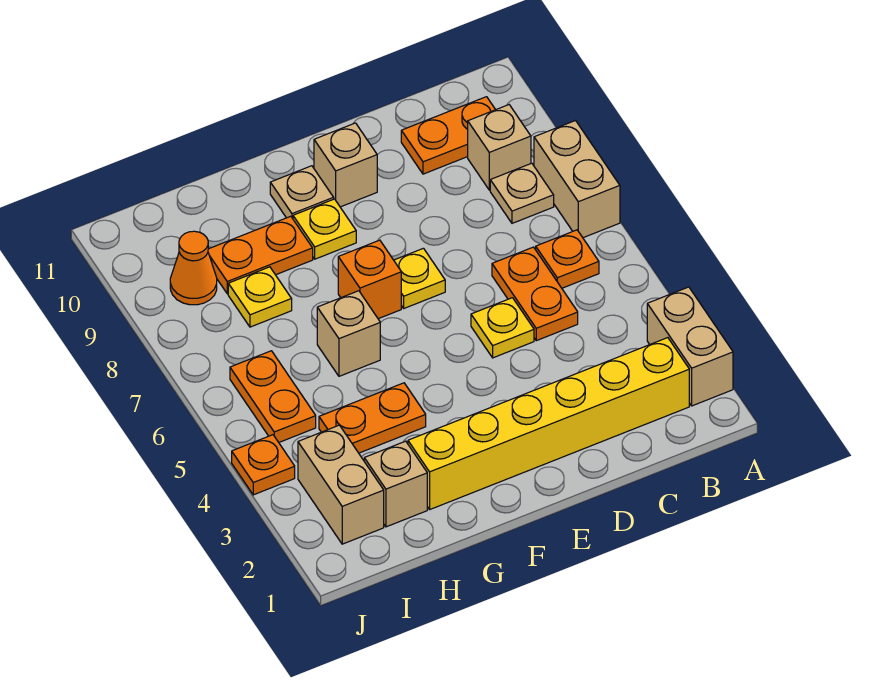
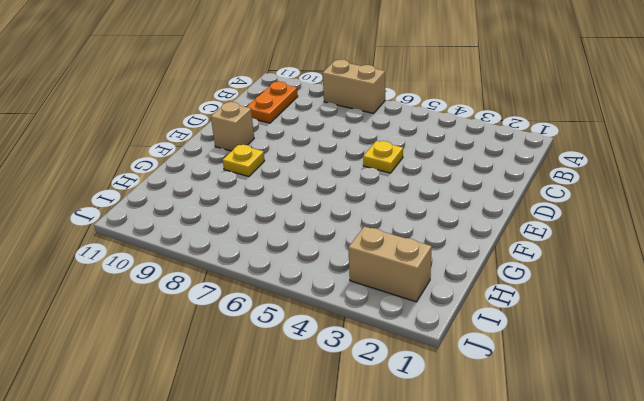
none -> tan brick A2:A3 level 1
none -> yellow brick B2:G2 level 1
none -> orange plate B6 level 1

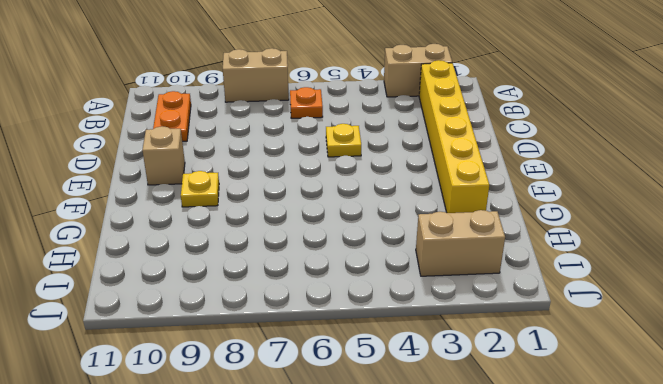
none -> tan plate B8 level 1
none -> tan brick B9 level 1
none -> orange plate C5:C6 level 1

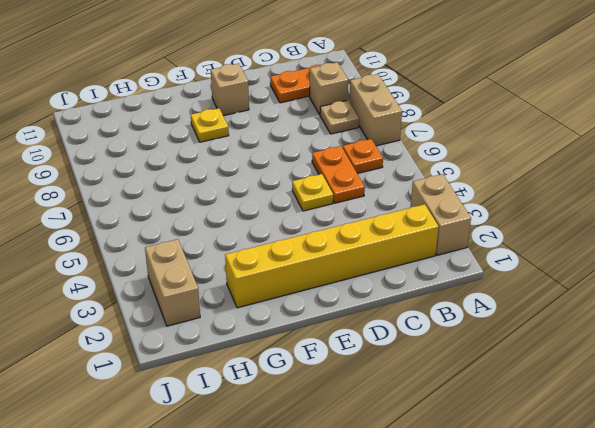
none -> yellow plate E7 level 1
none -> orange brick F7 level 1
none -> tan plate F10 level 1

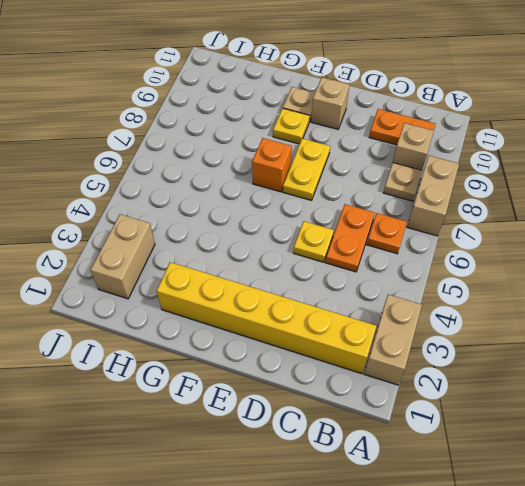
yellow plate E7:E8 level 1 -> yellow plate E7 level 1
none -> orange plate G4:H4 level 1
none -> tan brick G6 level 1
none -> orange plate G9:H9 level 1

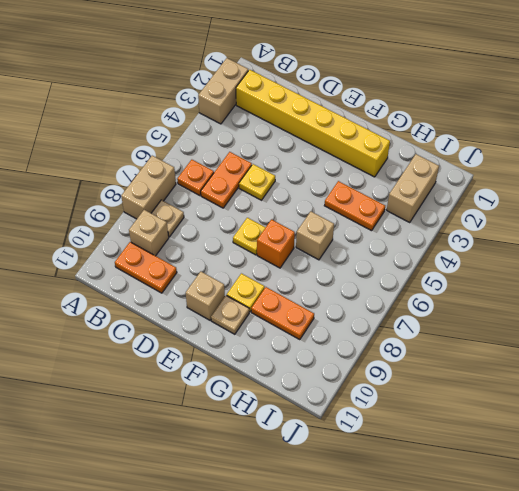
none -> tan brick H2 level 1
none -> yellow plate H8 level 1
none -> orange plate I5:I6 level 1

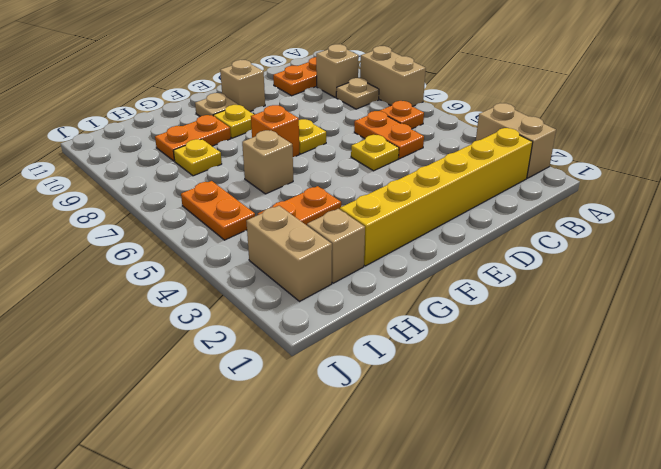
none -> orange cone I9 level 1
none -> orange plate J4 level 1

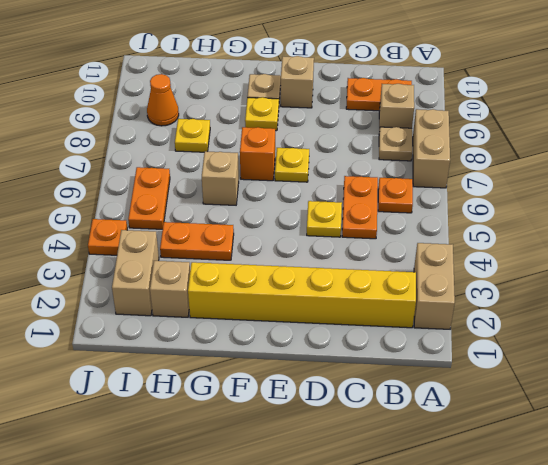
none -> orange plate G9:H9 level 1

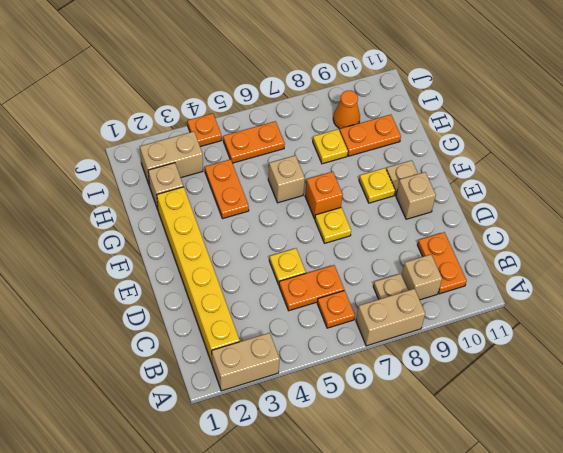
orange plate H9:H10 level 1 -> orange plate G9:H9 level 1

